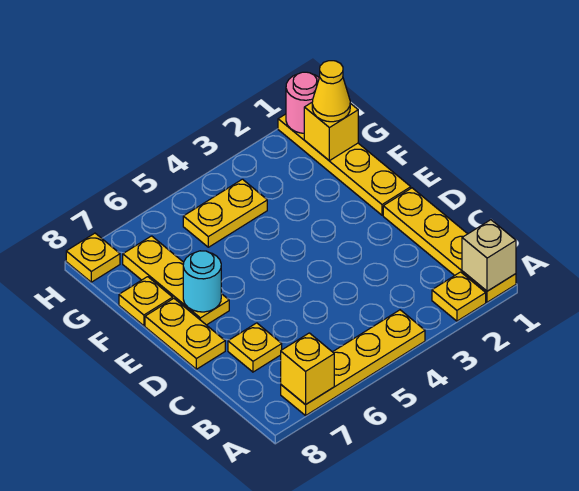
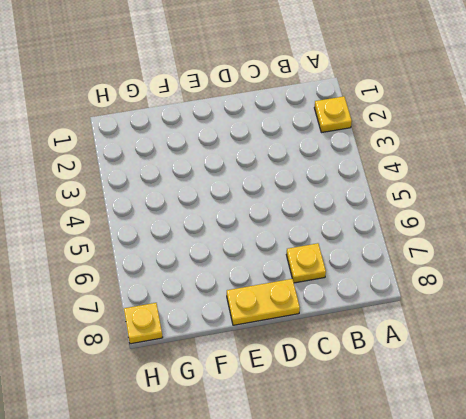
none -> yellow plate A1:D1 level 1
none -> yellow plate A4:A7 level 1
none -> yellow plate E1:H1 level 1

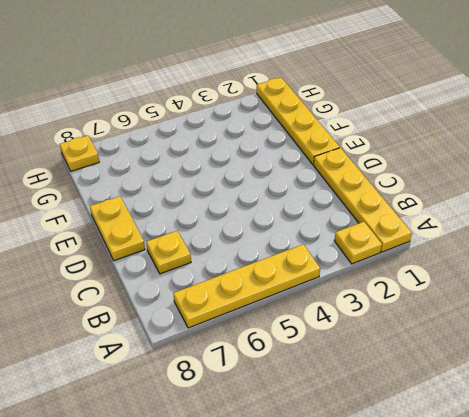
none -> yellow plate E7:G7 level 1
none -> yellow plate F8 level 1
none -> yellow plate G4:G5 level 1

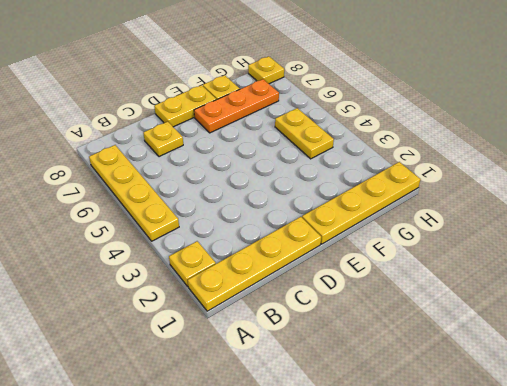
orange plate E7:G7 level 1 -> yellow plate E7:G7 level 1
none -> tan brick A1 level 2
none -> yellow brick A7 level 2
none -> cyan round brick E7 level 2

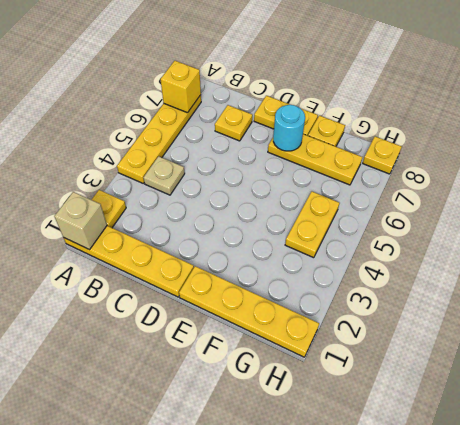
tan plate B4 level 1 -> none
none -> yellow brick G1 level 2
none -> pink round brick H1 level 2
none -> yellow cone G1 level 3

